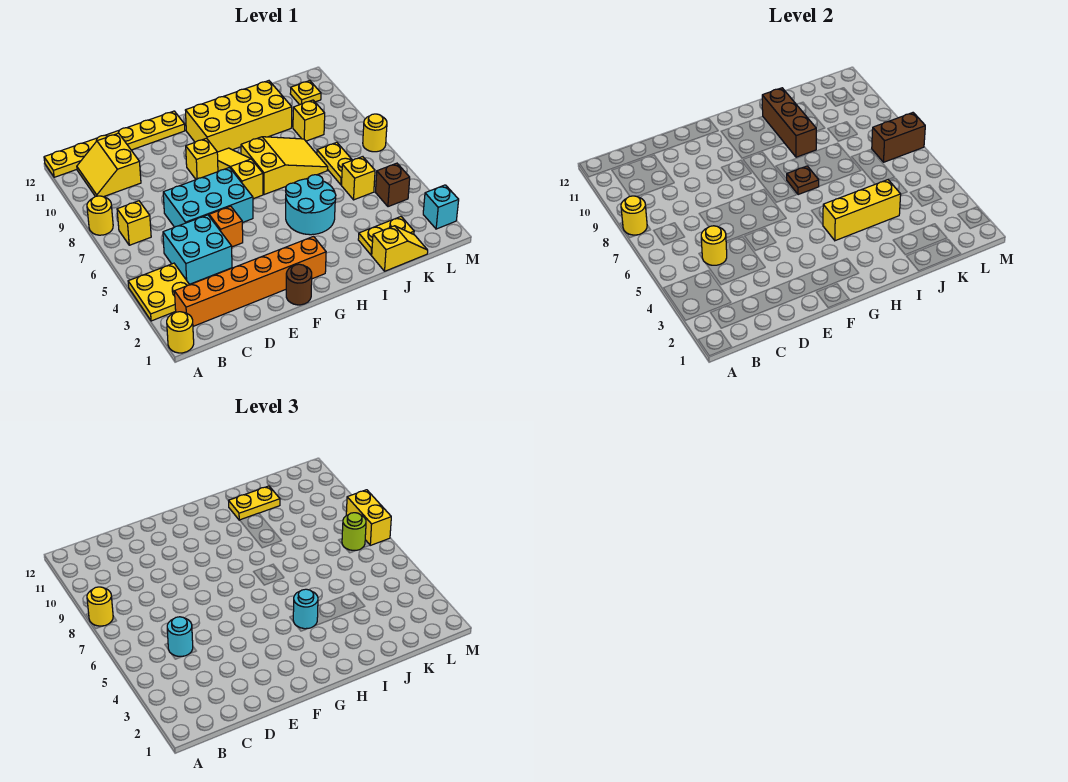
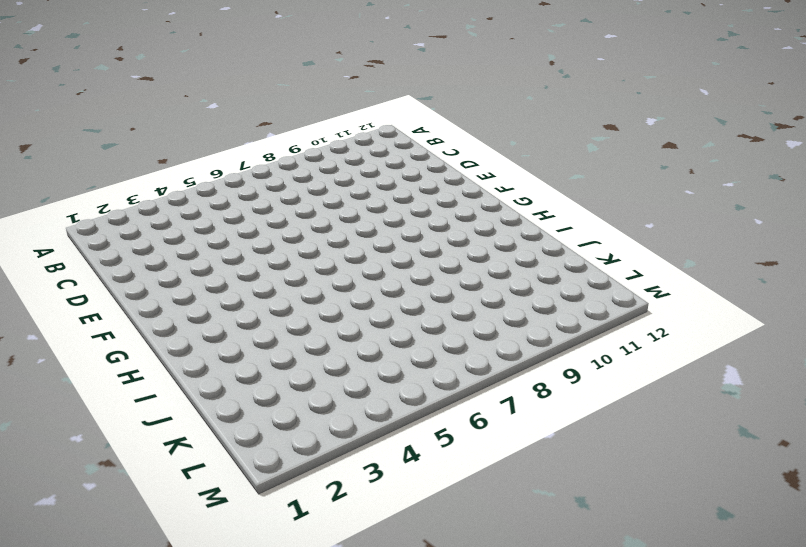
none -> yellow round brick A1 level 1
none -> yellow plate A3:B4 level 1
none -> yellow round brick A8 level 1
none -> yellow plate A12:F12 level 1

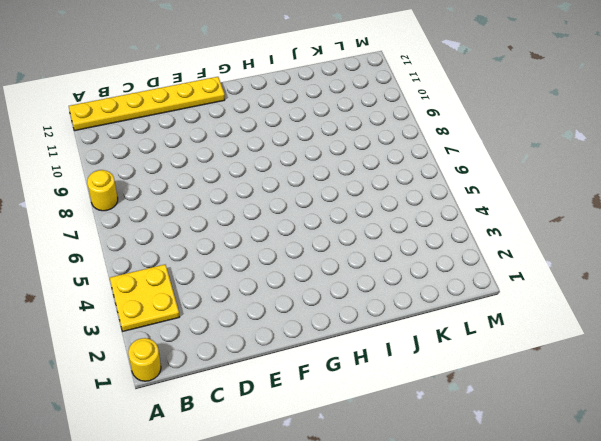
none -> orange brick B2:G2 level 1
none -> yellow brick B7 level 1
none -> yellow slope B10:C11 level 1 top C
none -> cyan brick C4:D5 level 1

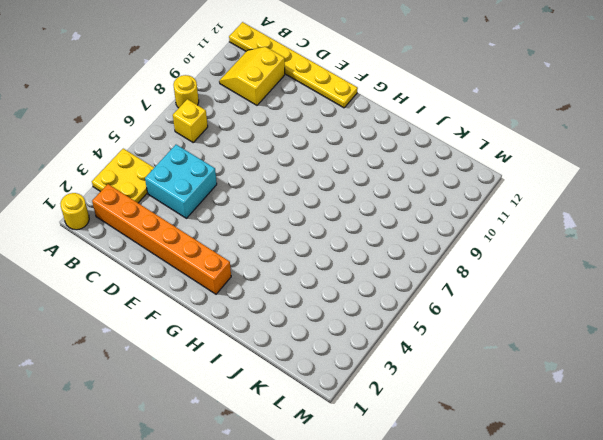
none -> cyan brick D6:F7 level 1
none -> orange brick E5 level 1
none -> brown round brick F1 level 1
none -> yellow brick F9 level 1

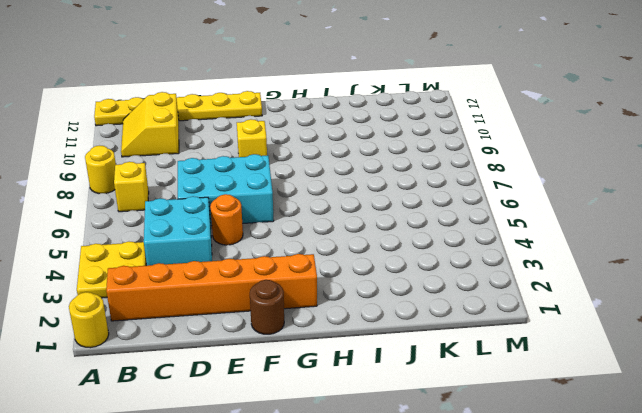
orange round brick E5 level 1 -> orange brick E5 level 1
none -> yellow slope G7:G9 level 1 top 7
none -> yellow brick G10:J11 level 1
none -> cyan round brick H4:I5 level 1
none -> yellow slope H7:J8 level 1 top H

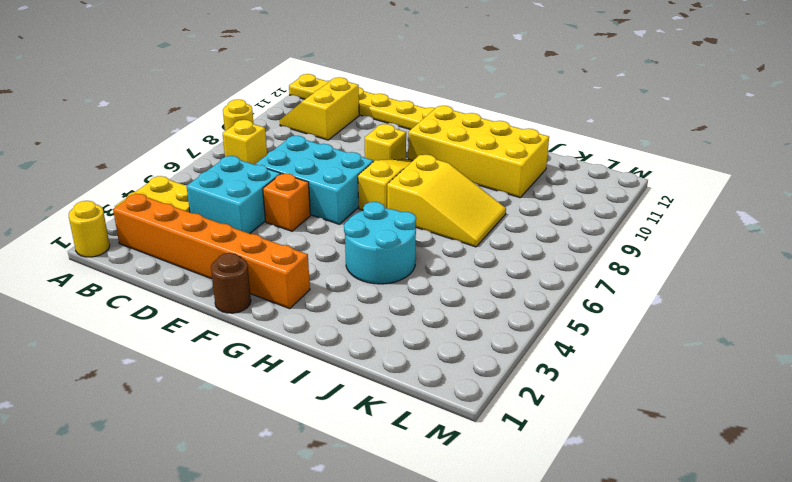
none -> yellow slope J1:K1 level 1 top J
none -> yellow plate J2:K2 level 1
none -> yellow brick K5 level 1
none -> yellow plate K6:K7 level 1

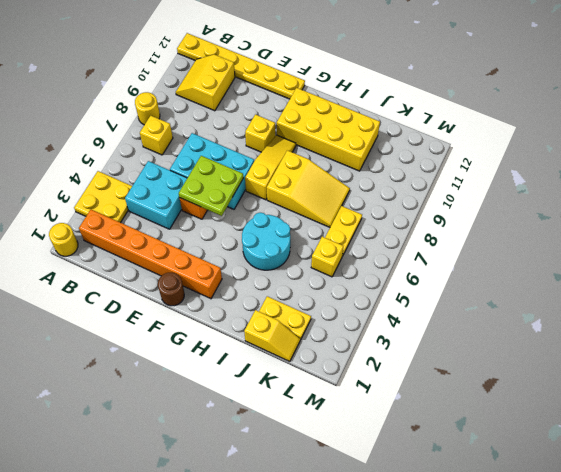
lime plate E5:F6 level 2 -> none
none -> yellow brick K9 level 1
none -> brown brick L4 level 1
none -> yellow plate L11 level 1
none -> cyan brick M2 level 1

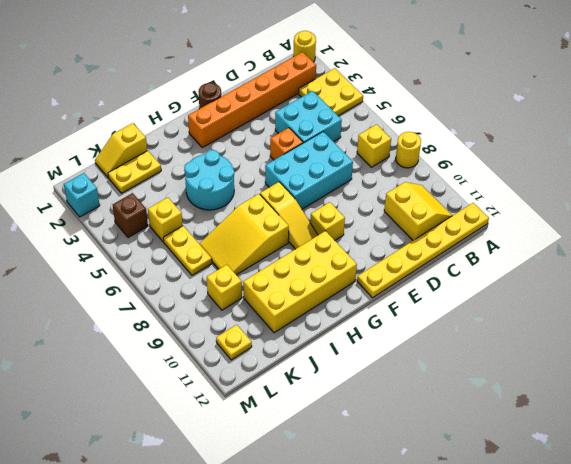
none -> yellow round brick M7 level 1
none -> yellow round brick A8 level 2
none -> yellow round brick C5 level 2
none -> yellow brick H4:J4 level 2

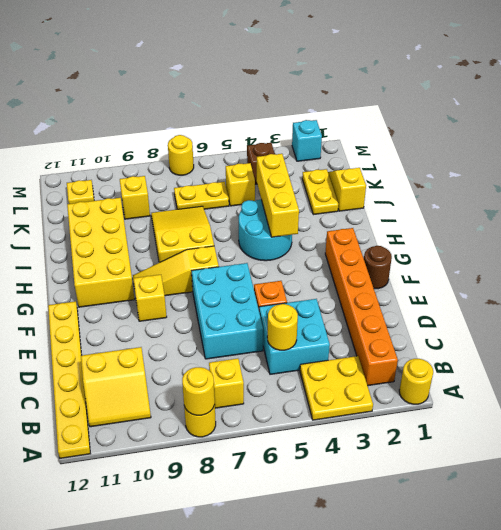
none -> brown plate H7 level 2
none -> brown brick I9:I11 level 2
none -> brown brick L7:M7 level 2
none -> yellow round brick A8 level 3

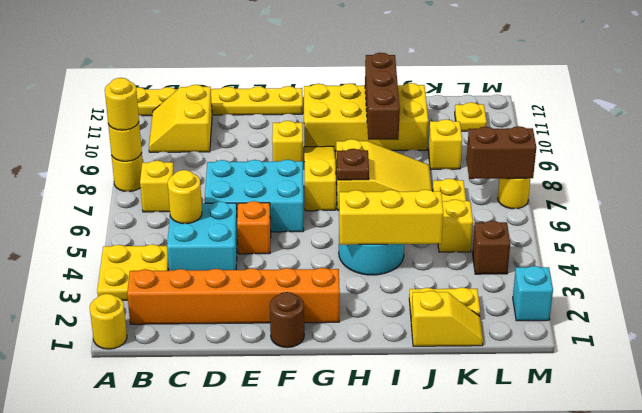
none -> cyan round brick C5 level 3
none -> cyan round brick H4 level 3
none -> yellow plate I11:J11 level 3
none -> lime round brick L7 level 3

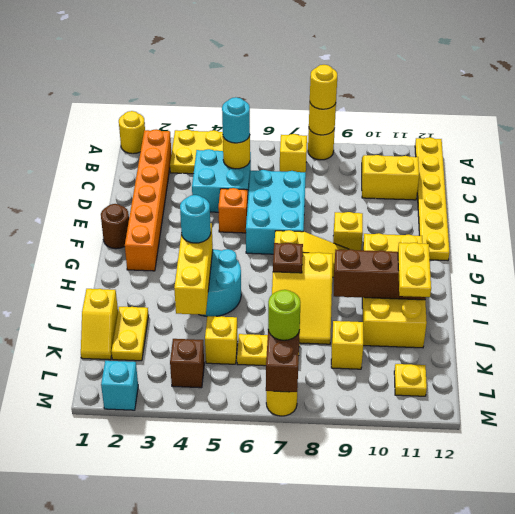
none -> yellow brick M7:M8 level 3

